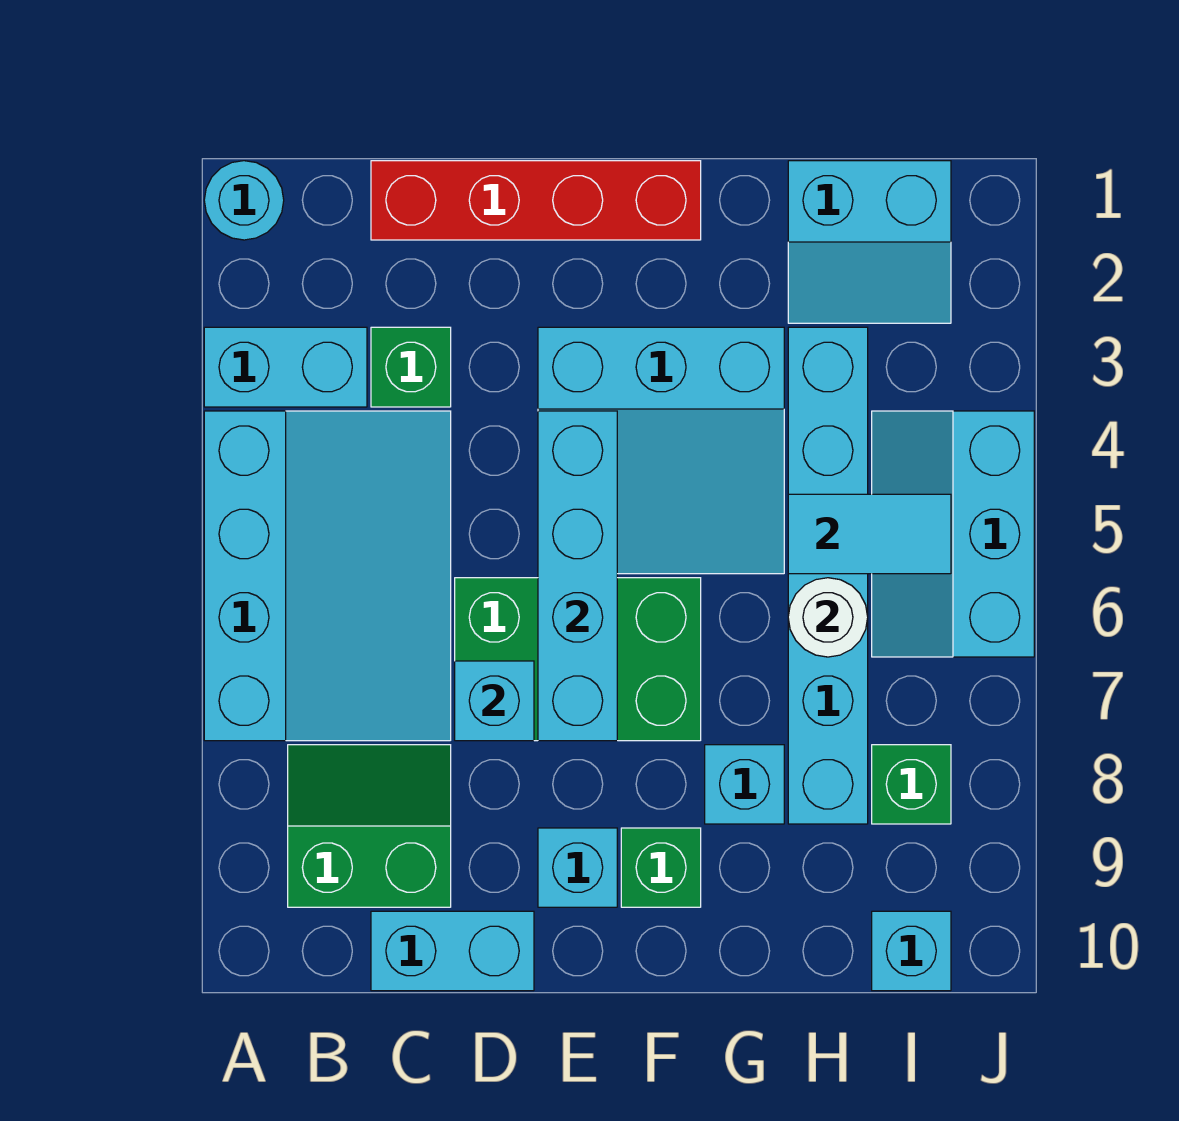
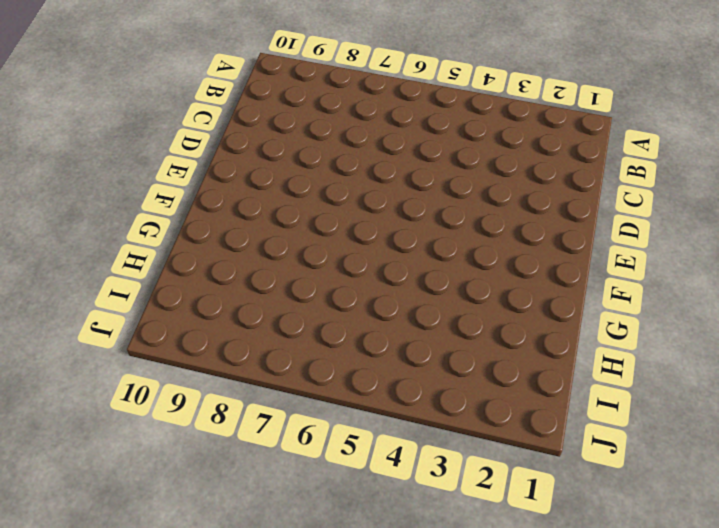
none -> cyan round brick A1 level 1
none -> cyan brick A3:B3 level 1
none -> cyan slope A4:C7 level 1 top A

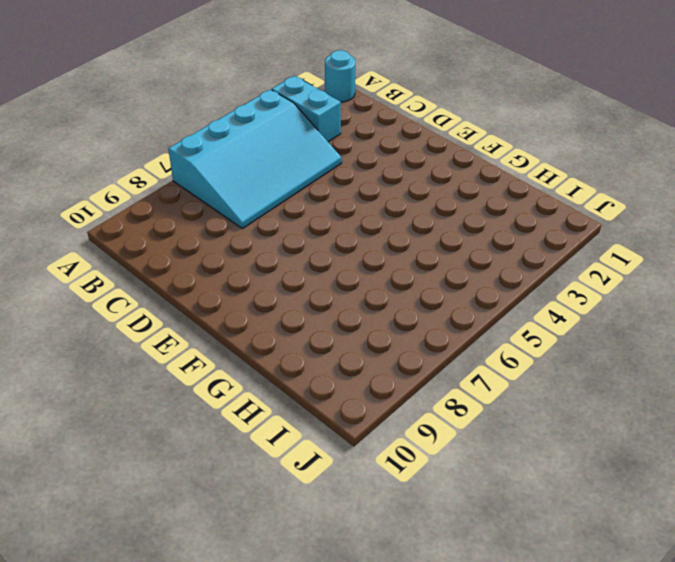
none -> green slope B8:C9 level 1 top 9
none -> red brick C1:F1 level 1
none -> green brick C3 level 1

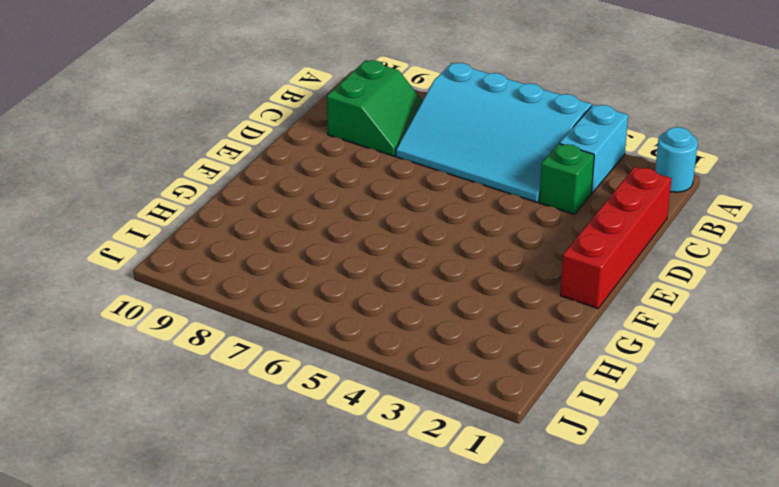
none -> cyan brick C10:D10 level 1
none -> green brick D6:F7 level 1
none -> cyan slope E3:G5 level 1 top 3

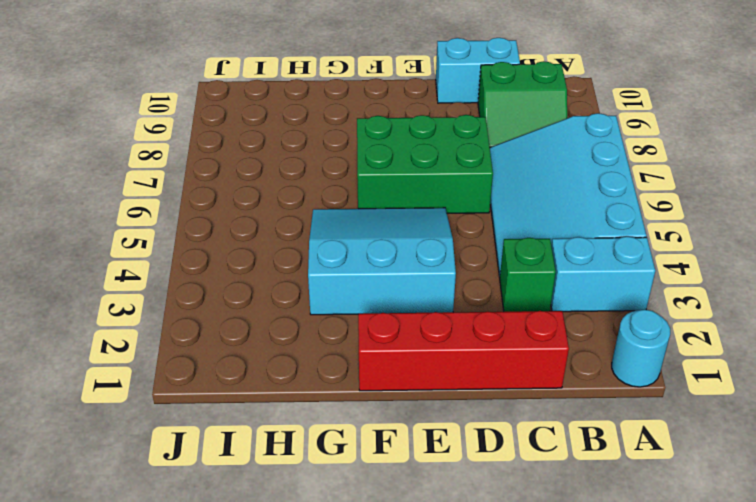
none -> cyan brick E9 level 1
none -> green brick F9 level 1
none -> cyan brick G8 level 1

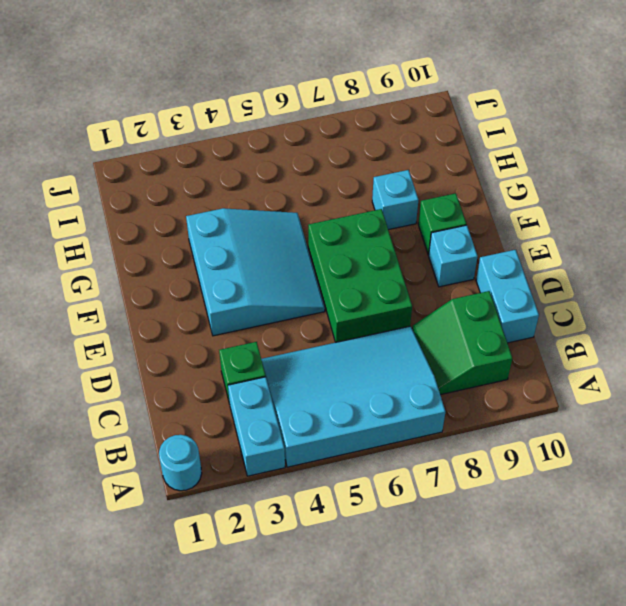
none -> red brick C1:F1 level 1
none -> cyan slope H1:I2 level 1 top 1
none -> cyan brick H3:H8 level 1

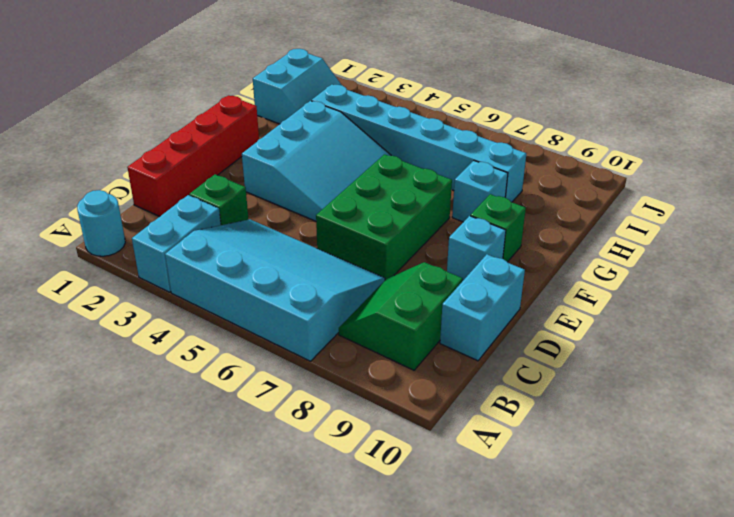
none -> cyan slope I4:J6 level 1 top J
none -> green brick I8 level 1
none -> cyan brick I10 level 1

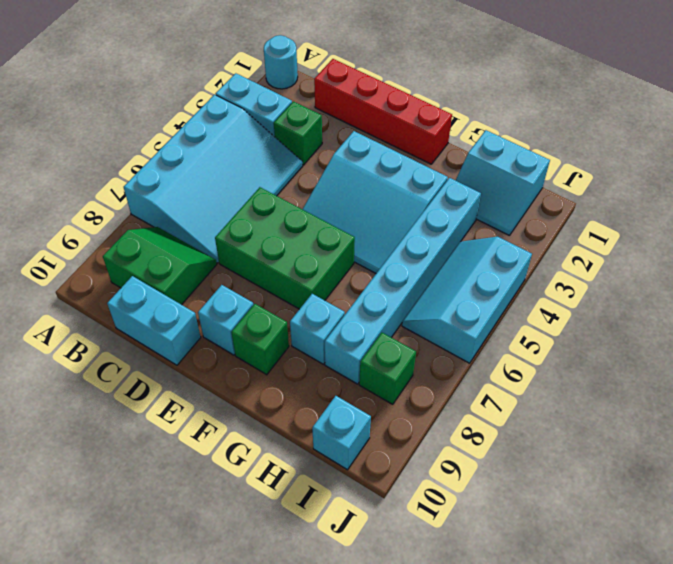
none -> cyan brick D7 level 2
none -> cyan brick E4:E7 level 2
none -> cyan tile H5:I5 level 2

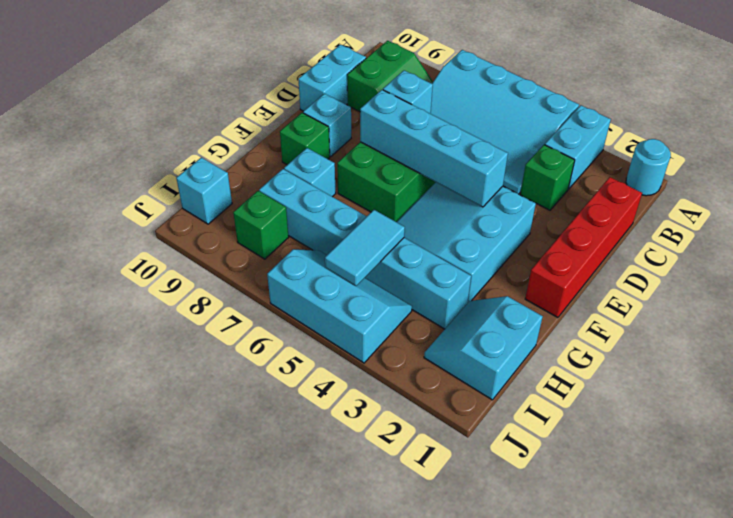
none -> white round brick H6 level 2

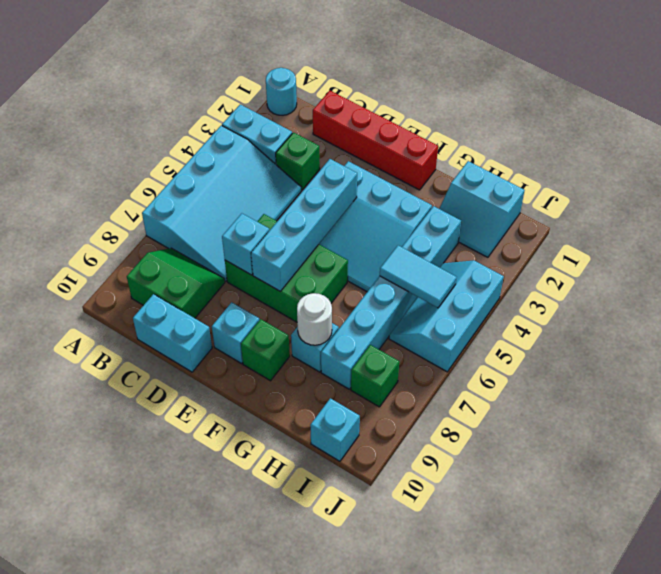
white round brick G8 level 2 -> white round brick H6 level 2

